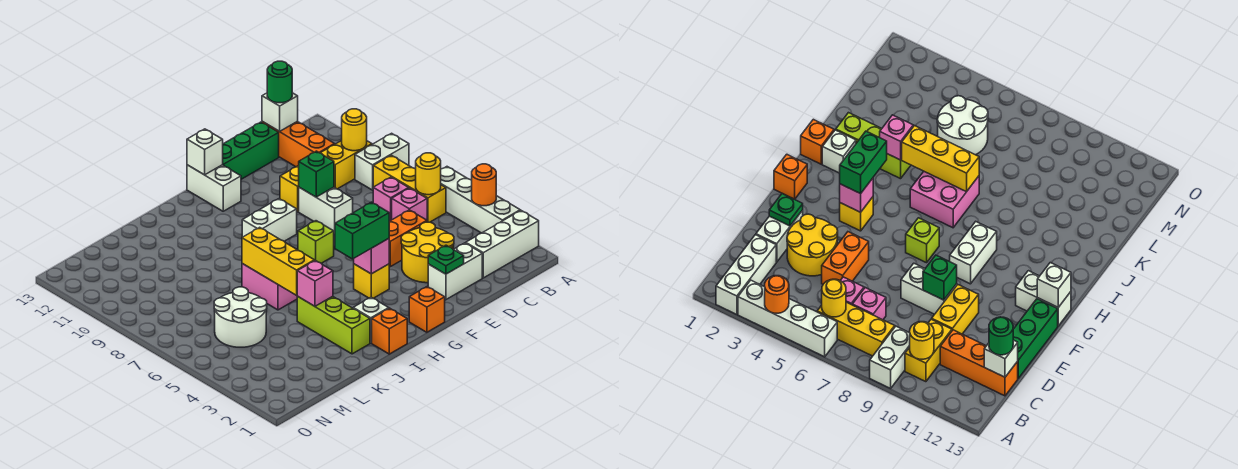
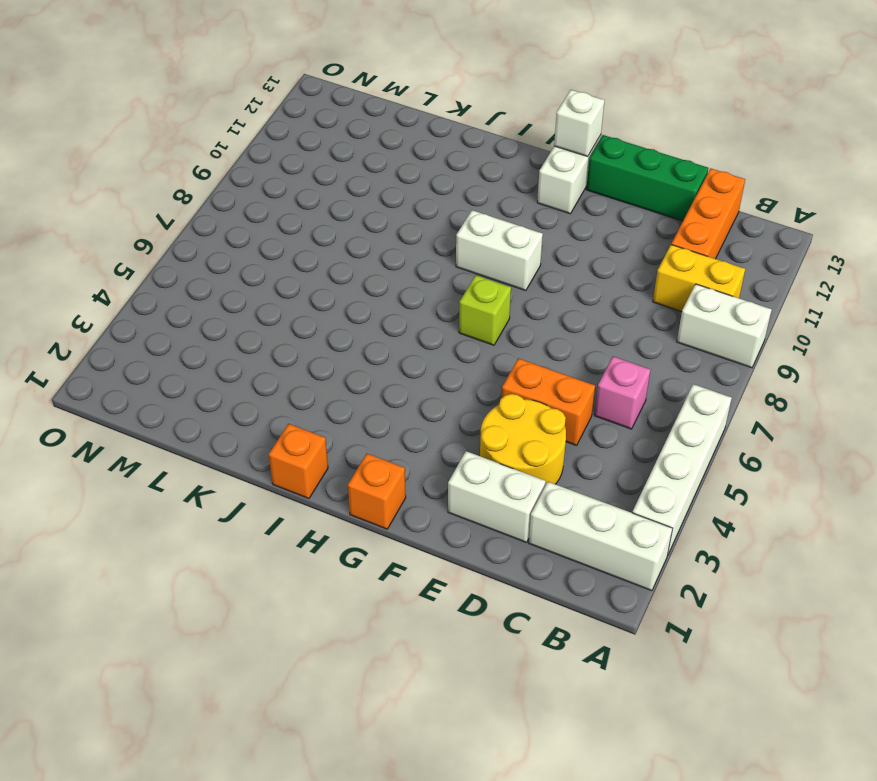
none -> yellow brick B6:B8 level 1
none -> pink brick C7 level 1
none -> yellow brick D10:E10 level 1
none -> white brick E8:E9 level 1

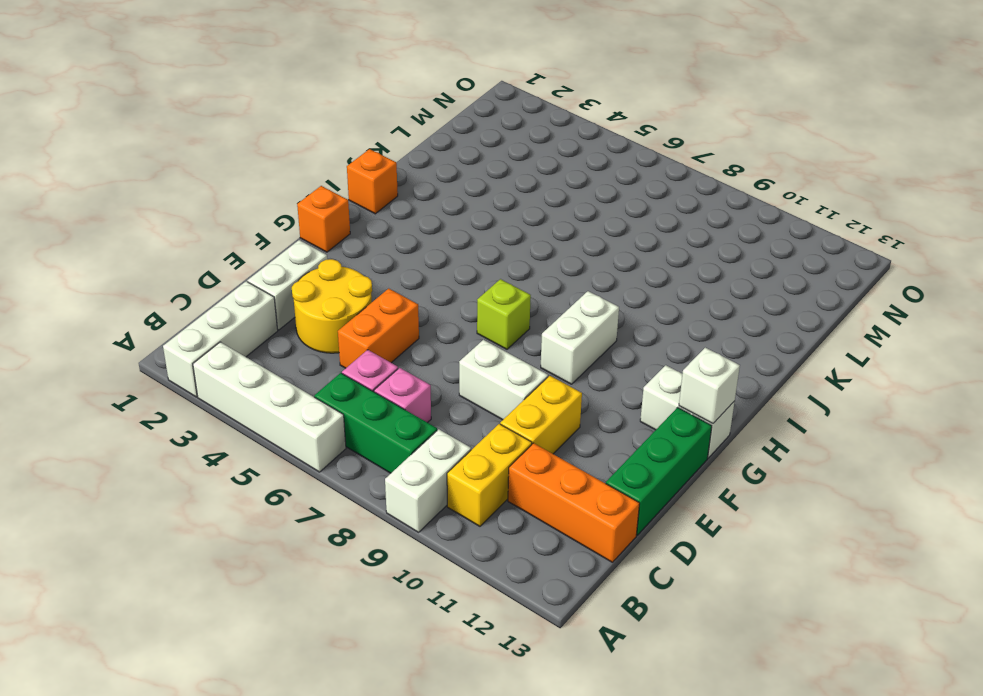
green brick B6:B8 level 1 -> yellow brick B6:B8 level 1
none -> yellow brick G4 level 1
none -> white brick I2 level 1
none -> pink brick I6:J7 level 1
none -> lime brick J2:J4 level 1

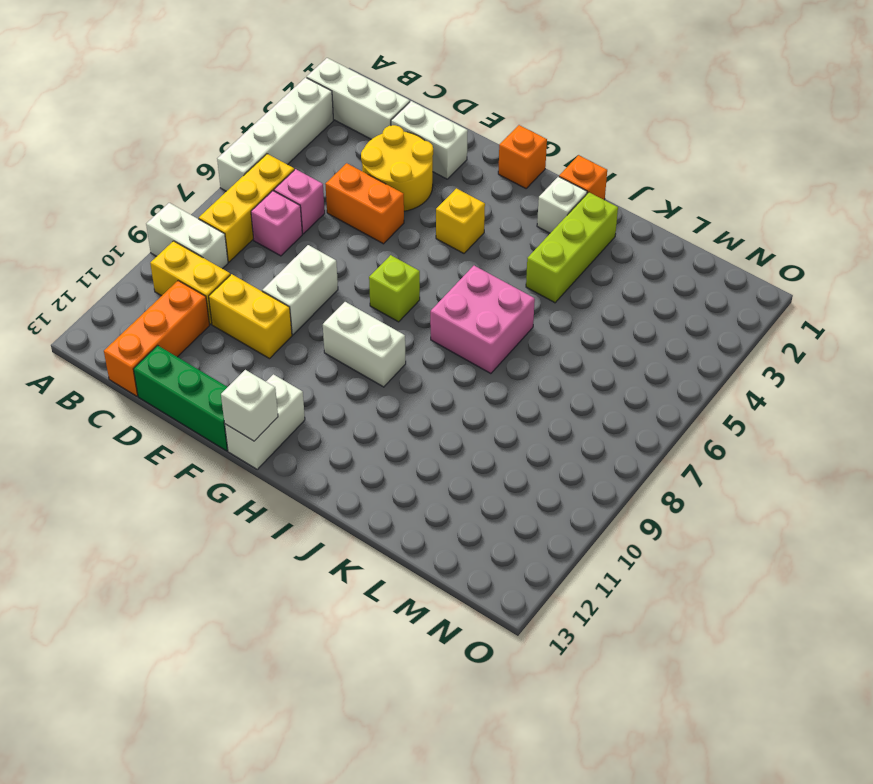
none -> white round brick L5:M6 level 1
none -> orange round brick A4 level 2
none -> yellow round brick B6 level 2
none -> yellow round brick B10 level 2

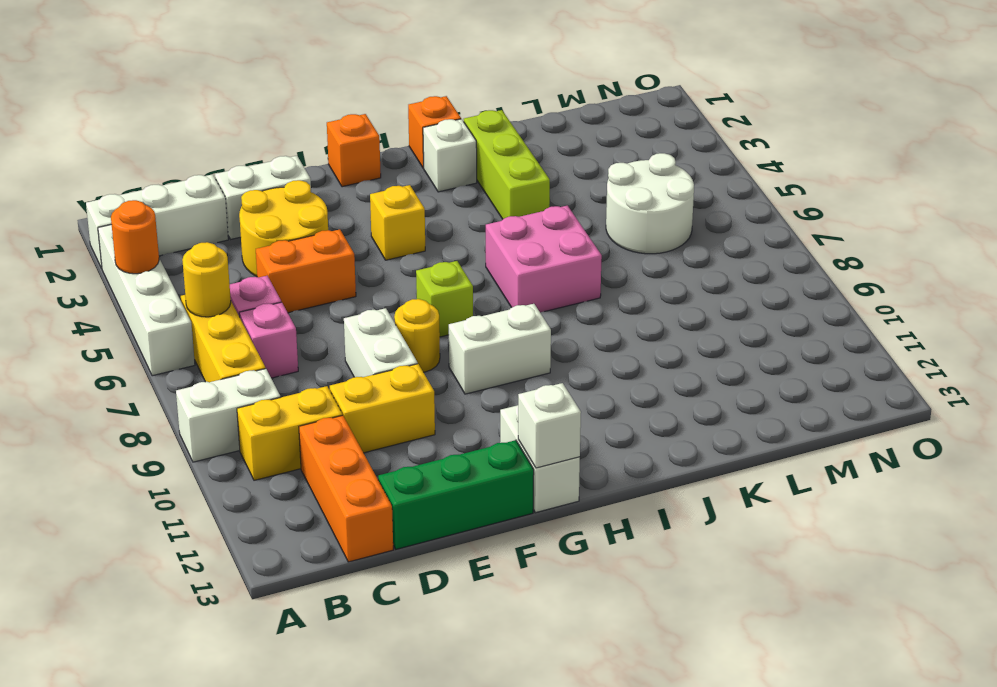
yellow round brick F8 level 1 -> yellow round brick B10 level 2
none -> white brick C13 level 2
none -> green plate E2 level 2
none -> green brick E9 level 2
none -> pink brick G4 level 2

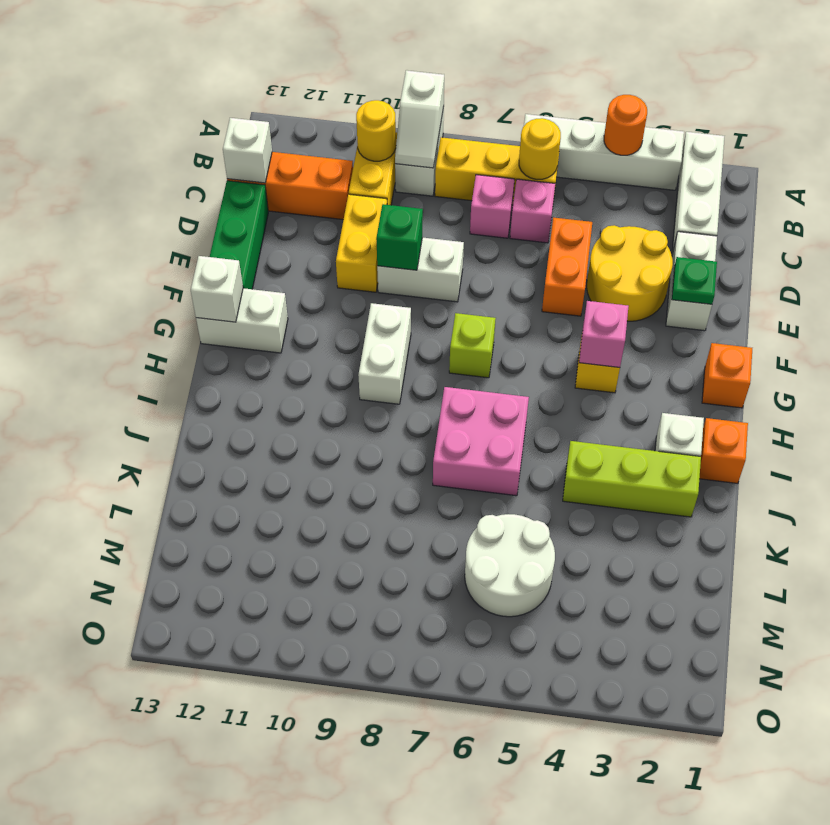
white slope A9:B9 level 2 top A -> none
none -> pink brick J4 level 2
none -> yellow brick J5:J7 level 2
none -> green round brick C13 level 3
none -> green brick G4:H4 level 3

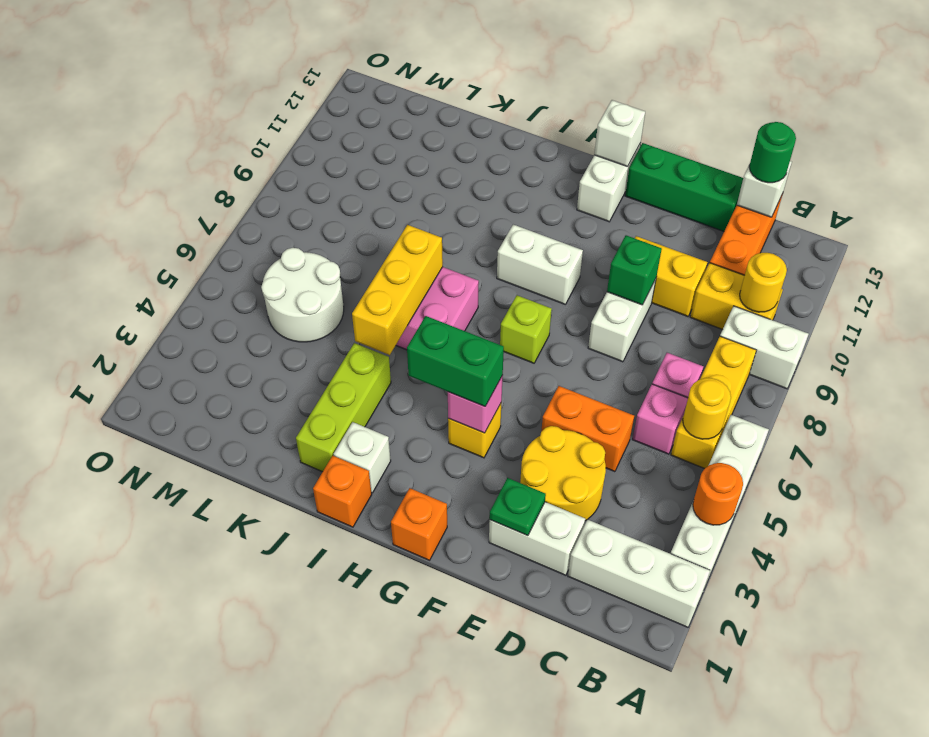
none -> pink brick J4 level 2

